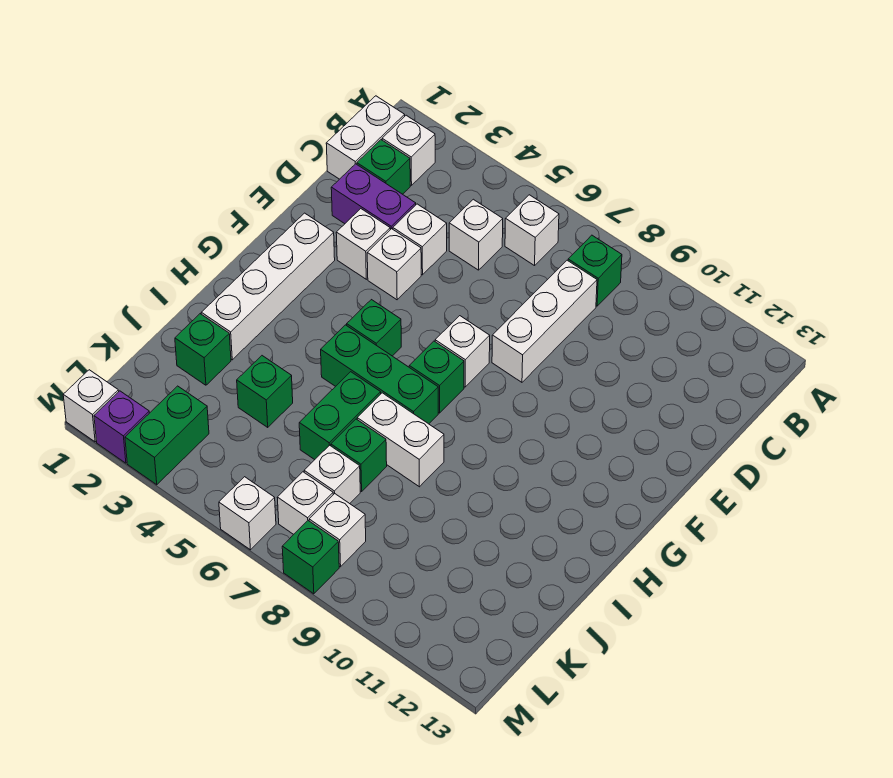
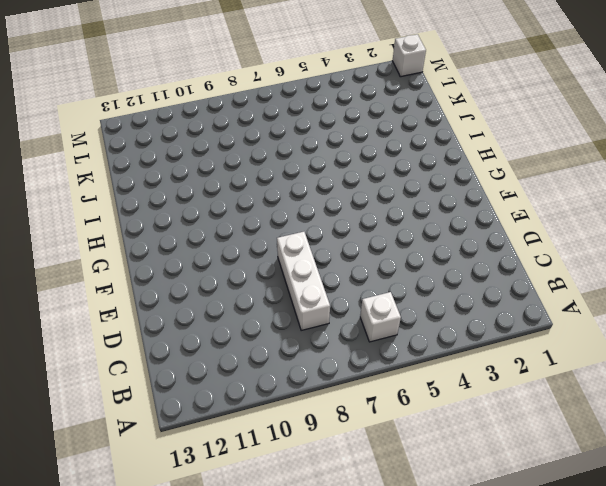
none -> white brick B1:C1 level 1
none -> white brick B2 level 1
none -> green brick B8 level 1

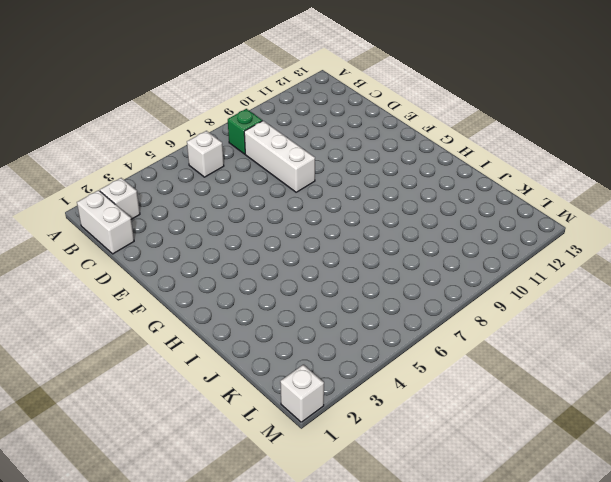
none -> green brick C2 level 1
none -> white brick C5 level 1
none -> purple brick D2:D3 level 1

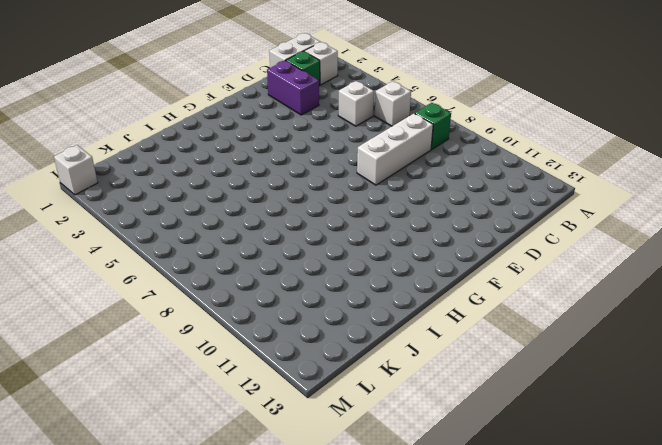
none -> white brick D4 level 1
none -> white brick E3 level 1
none -> white brick E4 level 1

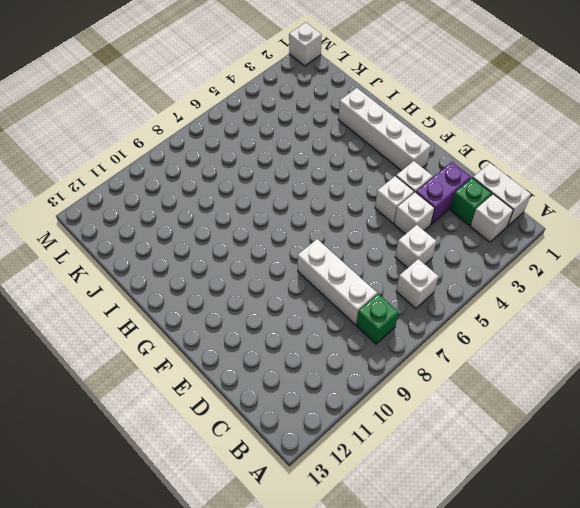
none -> white brick F7 level 1
none -> green brick G5 level 1
none -> green brick G7 level 1

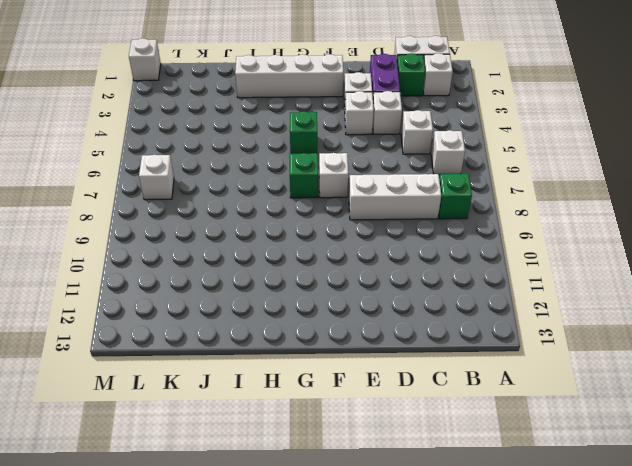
none -> green brick H5:H7 level 1
none -> green brick I6:J6 level 1
none -> white brick I7:I8 level 1

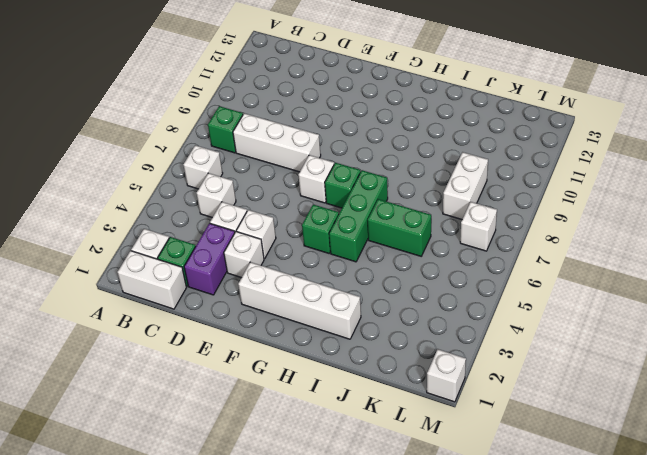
white brick K8:K9 level 1 -> white brick I7:I8 level 1
none -> green brick J2 level 1
none -> green brick J4 level 1
none -> green brick J7 level 1

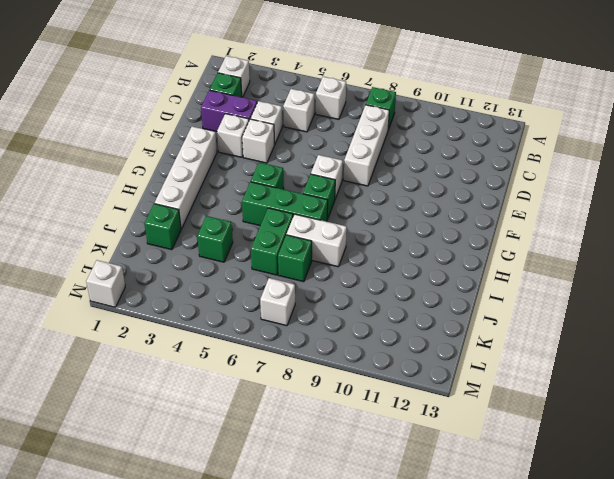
none -> white brick B1:C1 level 1
none -> white brick K7 level 1
none -> green brick L3:M3 level 1

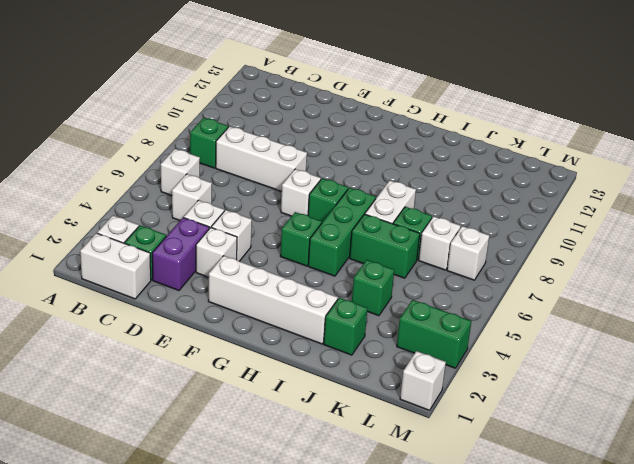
none -> white brick L8 level 1
none -> purple brick M2 level 1
none -> white brick M6 level 1

